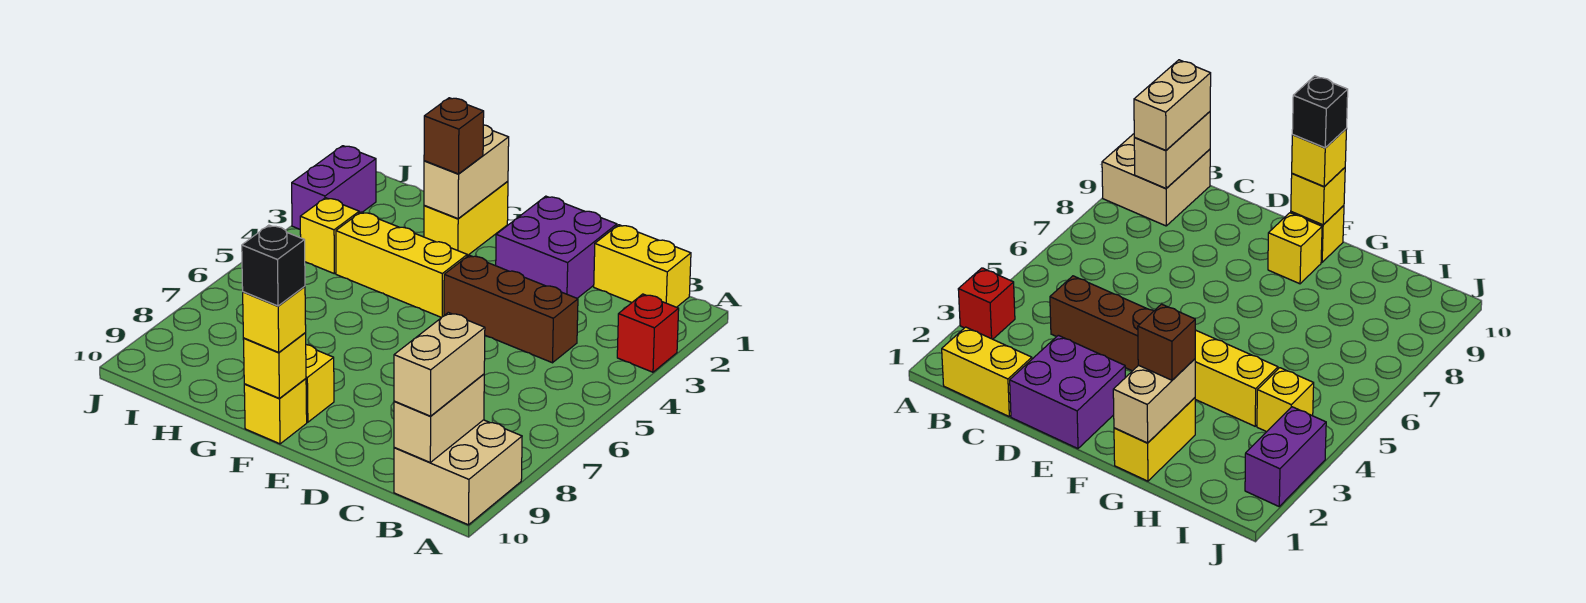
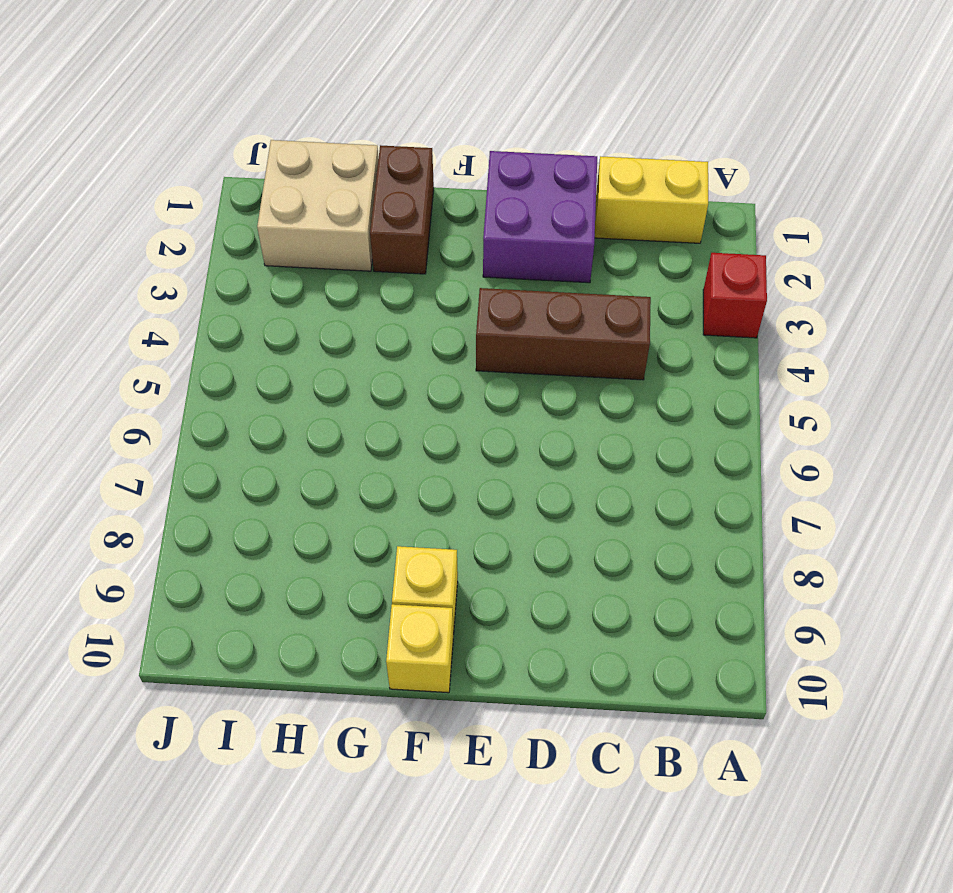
brown brick G1:G2 level 1 -> yellow brick G1:G2 level 1
tan brick H1:I2 level 1 -> tan brick A9:B10 level 1
none -> yellow brick F4:H4 level 1
none -> yellow brick I4 level 1
none -> purple brick J2:J3 level 1

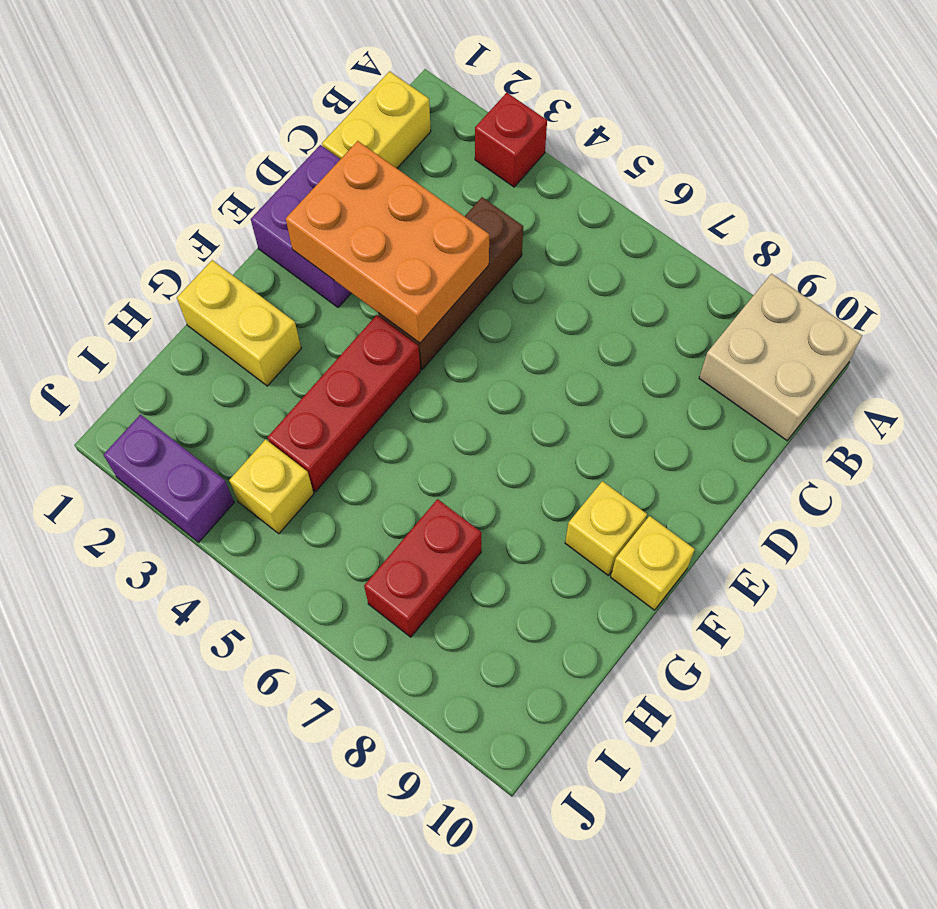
orange brick D2:E4 level 2 -> none
red brick F4:H4 level 1 -> yellow brick F4:H4 level 1
red brick H7:I7 level 1 -> none
none -> tan brick B9:B10 level 2
none -> yellow brick F10 level 2
none -> tan brick G1:G2 level 2

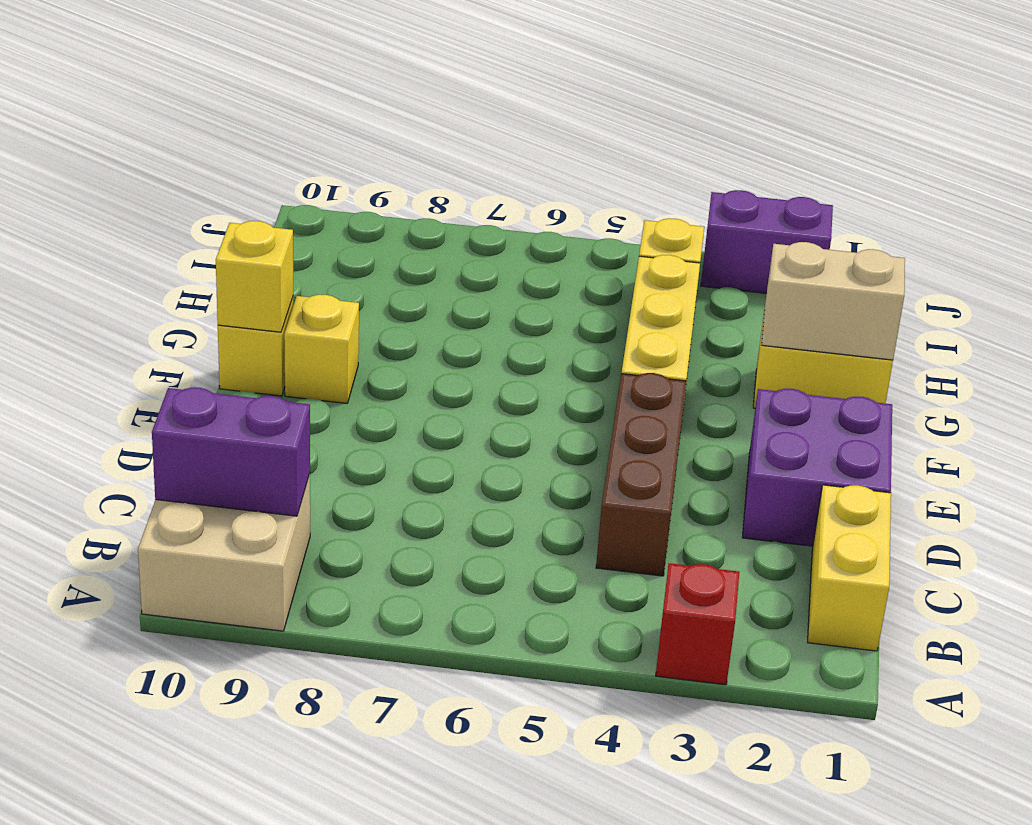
purple brick B9:B10 level 2 -> tan brick B9:B10 level 2
none -> tan brick B9:B10 level 3
none -> yellow brick F10 level 3
none -> brown brick G2 level 3

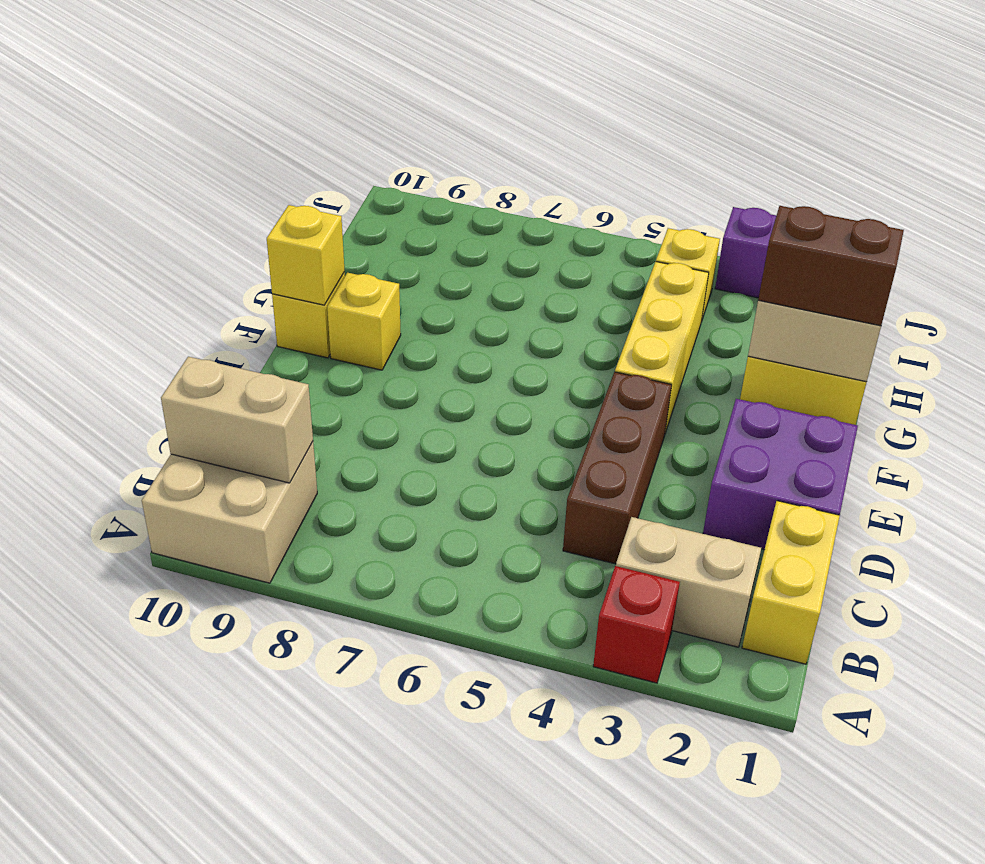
tan brick B2:B3 level 1 -> tan brick B9:B10 level 3
brown brick G1:G2 level 3 -> brown brick G2 level 3
none -> yellow brick F10 level 3
none -> black brick F10 level 4

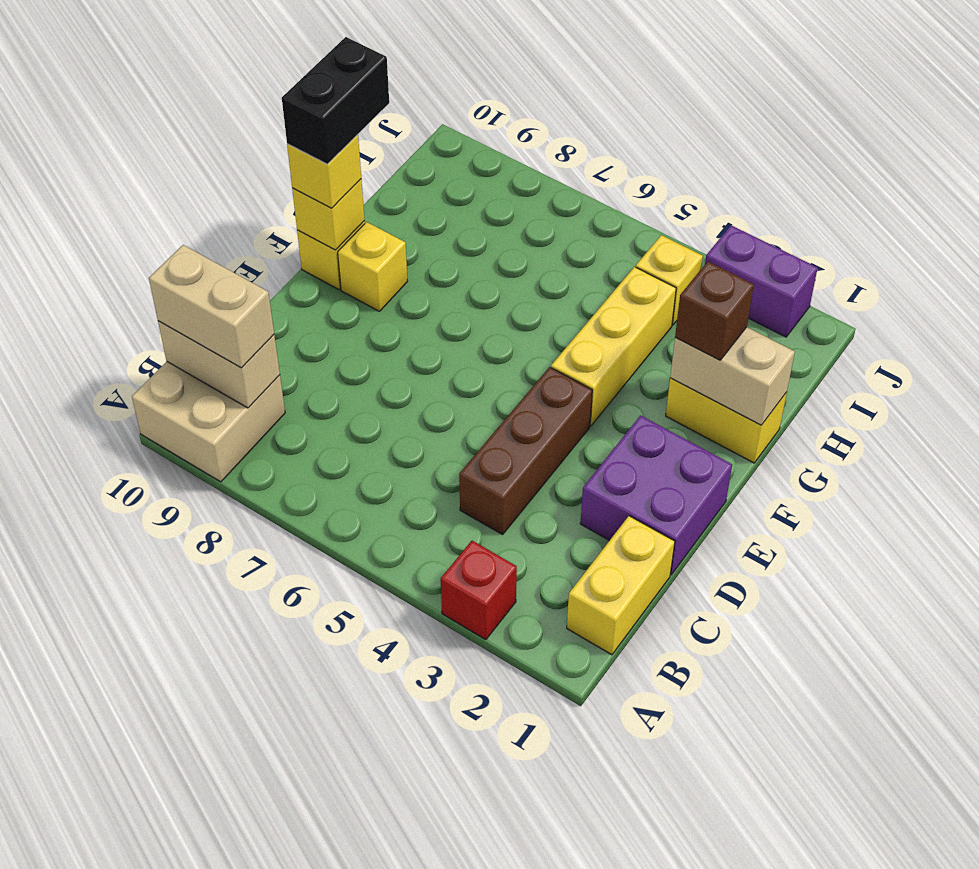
black brick F10:G10 level 4 -> black brick F10 level 4

